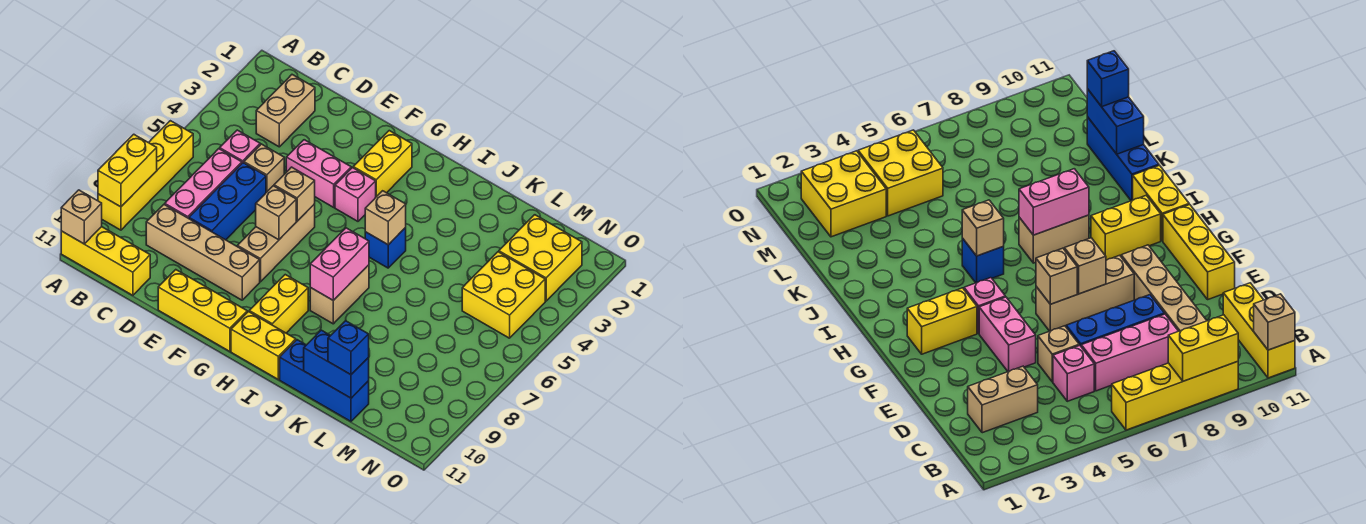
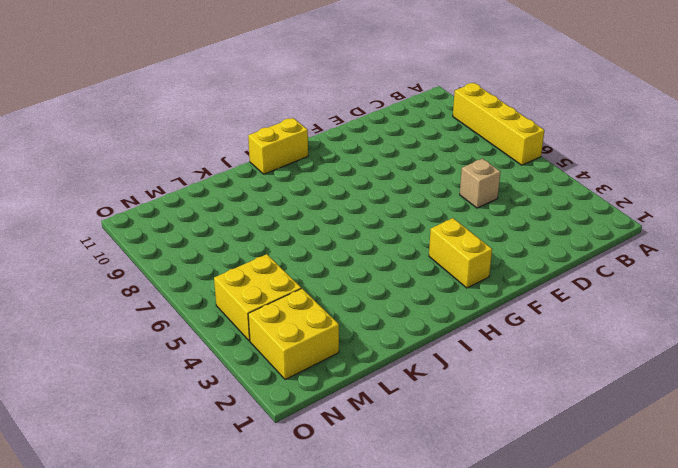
none -> yellow brick A11:C11 level 1
none -> tan brick C2:C3 level 1
none -> pink brick C5 level 1

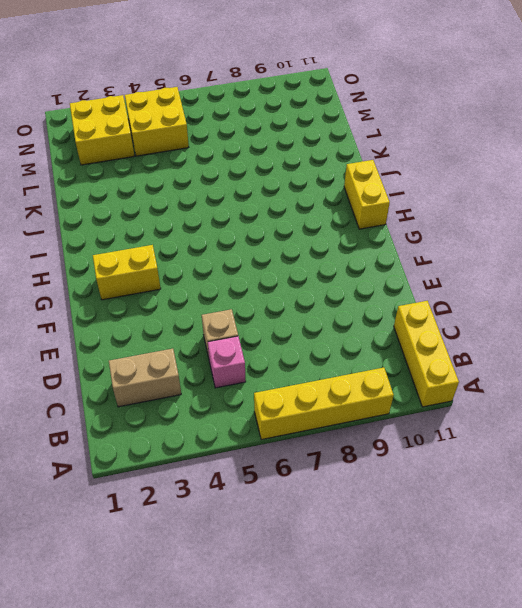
none -> pink brick C6:C8 level 1
none -> tan brick C9:F9 level 1
none -> blue brick D6:D8 level 1

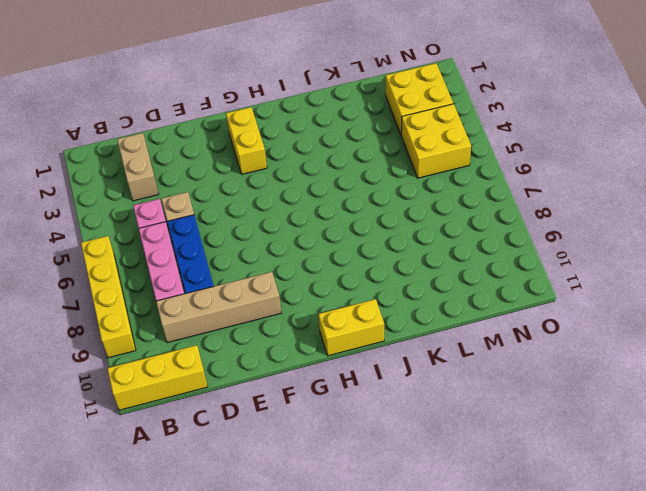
none -> pink brick E4:F4 level 1
none -> yellow brick E11:G11 level 1
none -> tan brick F6:F8 level 1

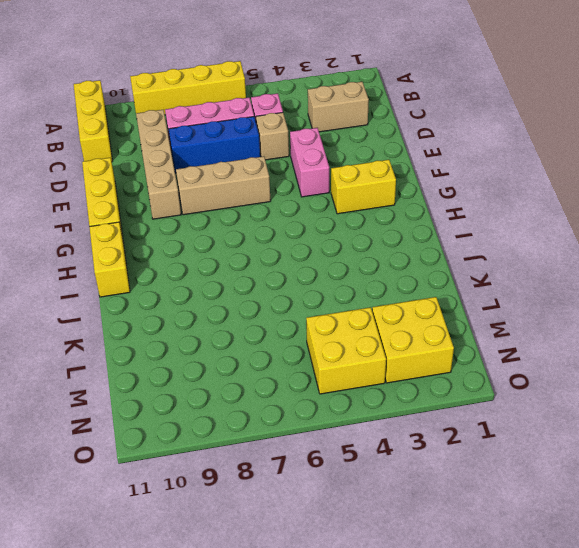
none -> pink brick G4 level 1
none -> yellow brick H9:H10 level 1
none -> blue brick I5 level 1

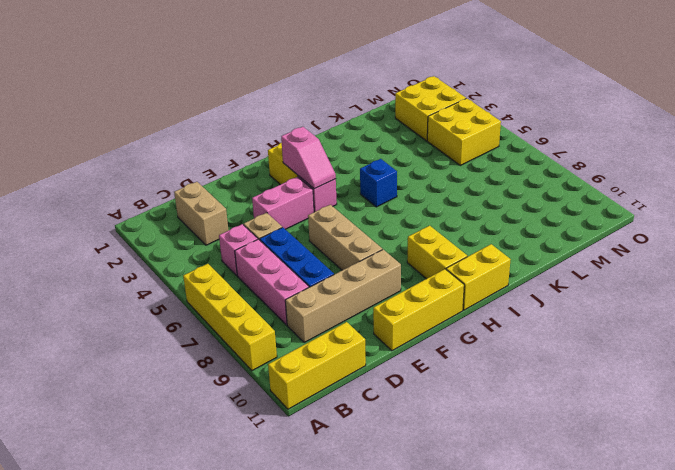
pink slope G3:G4 level 2 top 3 -> none
none -> tan brick I7:I8 level 1
none -> blue brick J11:L11 level 1
none -> yellow brick A8:A9 level 2

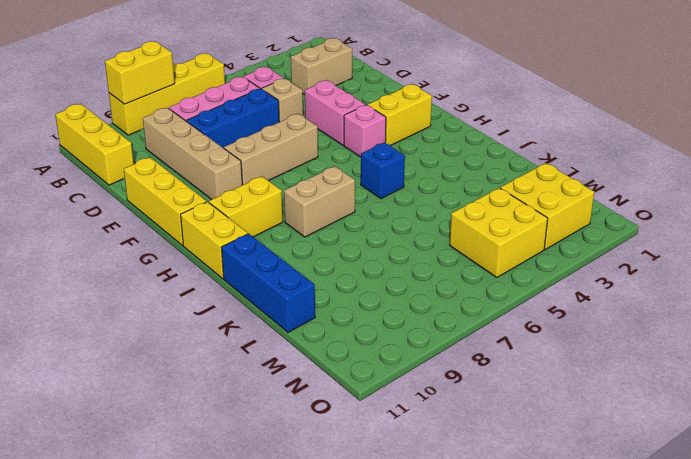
none -> tan brick A11 level 2
none -> tan brick F6 level 2
none -> tan brick F7 level 2

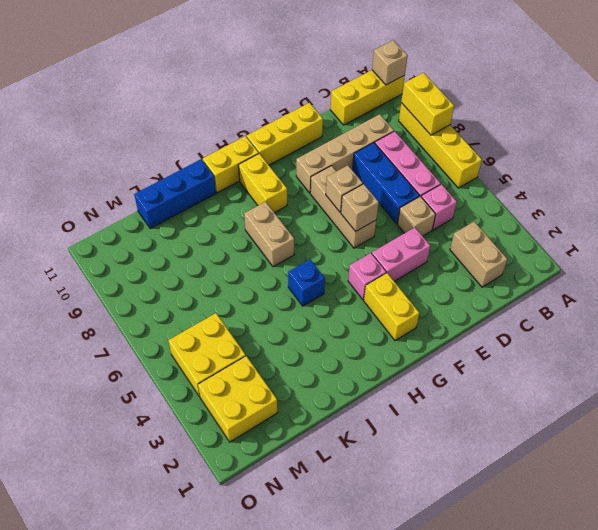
none -> tan brick I5 level 2
none -> pink brick I7:I8 level 2
none -> blue brick K11:L11 level 2

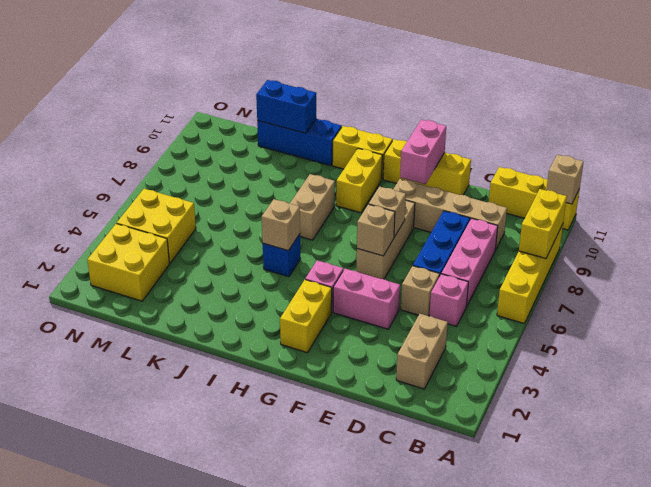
pink brick F10:F11 level 2 -> pink brick I7:I8 level 2
none -> blue brick L11 level 3

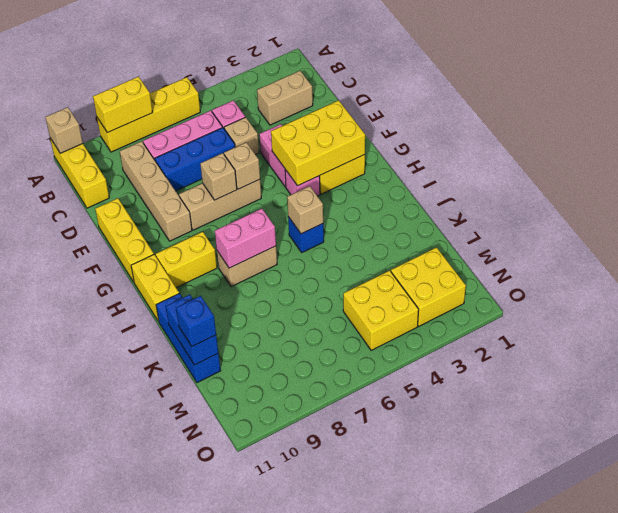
yellow brick F2:G4 level 2 -> none

